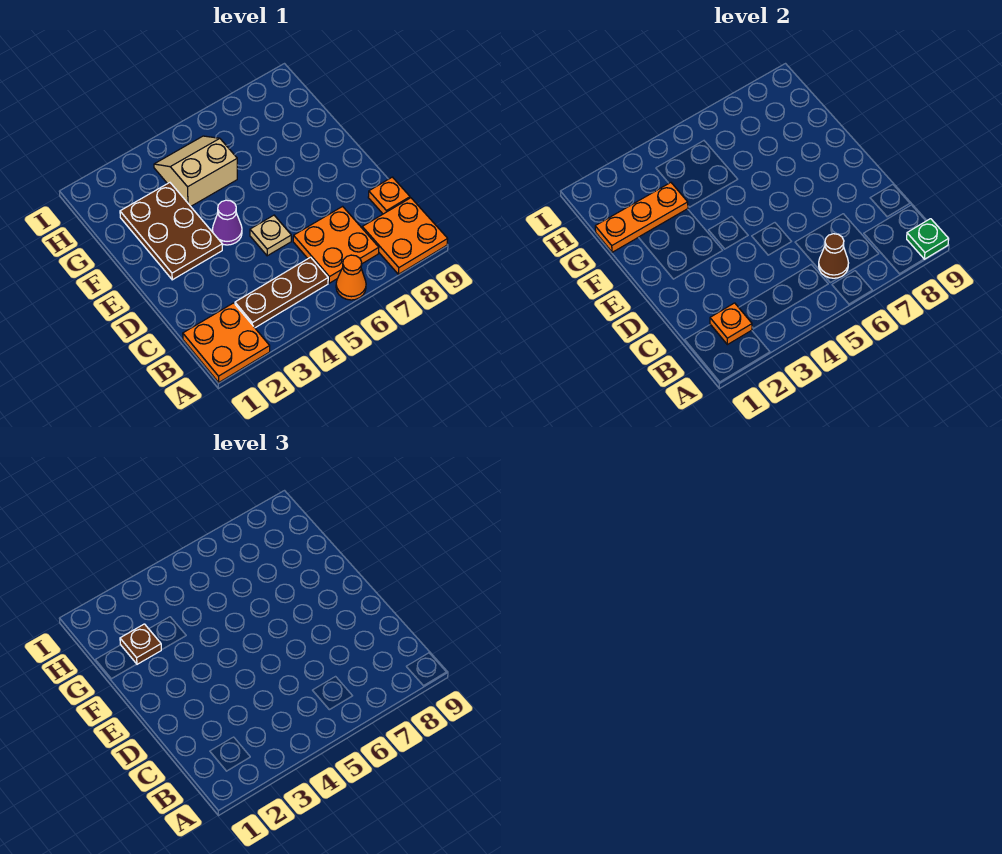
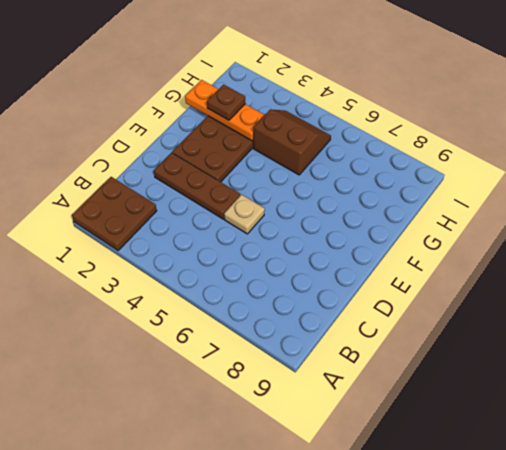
brown plate A1:B2 level 1 -> orange plate A1:B2 level 1
brown plate D2:D4 level 1 -> brown plate B3:B5 level 1
brown slope G4:H5 level 1 top G -> tan slope G4:H5 level 1 top G
none -> orange cone A6 level 1
none -> orange plate A8:B9 level 1
none -> orange plate B6:C7 level 1

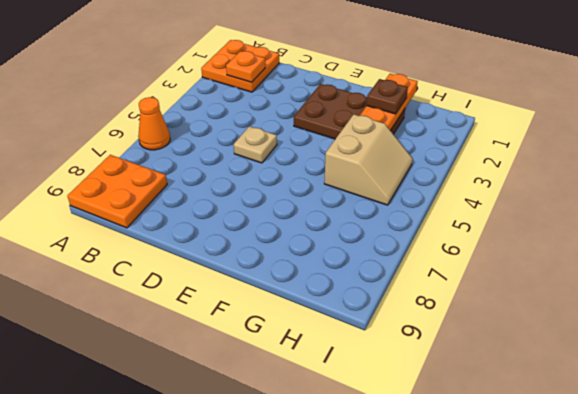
none -> brown plate B3:B5 level 1
none -> orange plate B6:C7 level 1
none -> orange plate C9 level 1

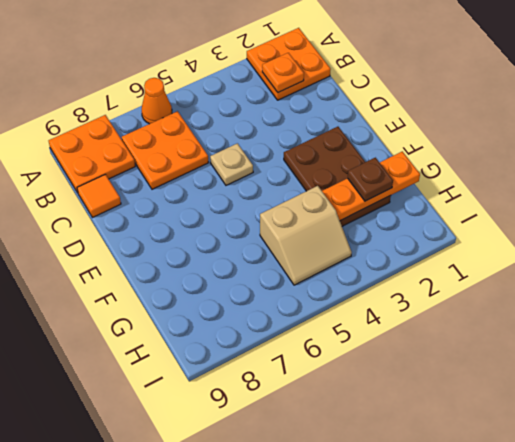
orange tile C9 level 1 -> orange plate C9 level 1
none -> brown plate B3:B5 level 1
none -> purple cone E4 level 1
none -> green plate A9 level 2

